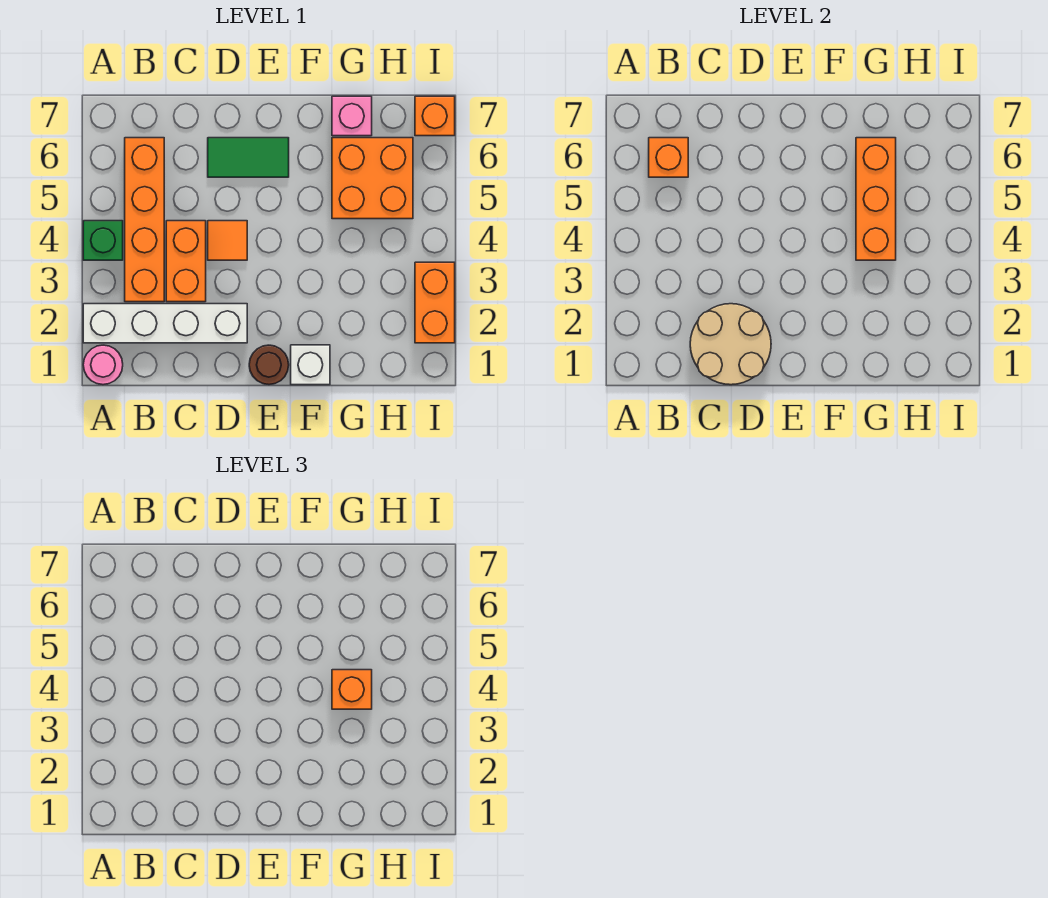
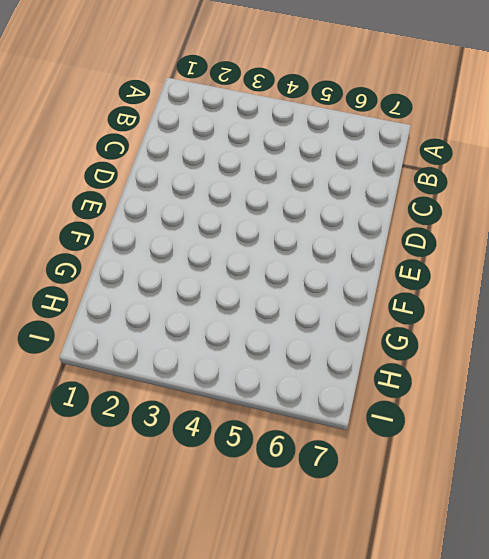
none -> pink round brick A1 level 1
none -> white brick A2:D2 level 1
none -> green brick A4 level 1

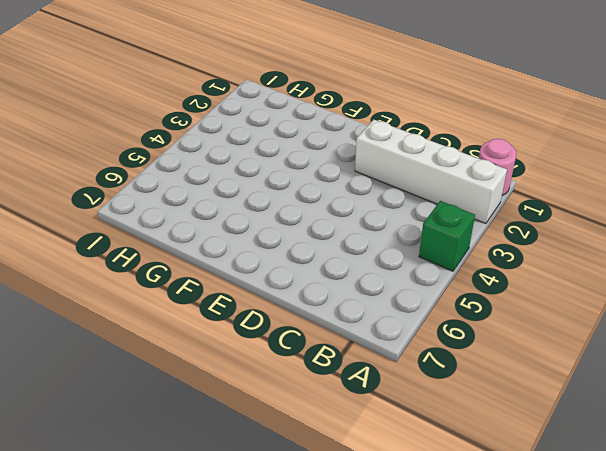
none -> orange brick B3:B6 level 1
none -> orange brick C3:C4 level 1
none -> orange tile D4 level 1

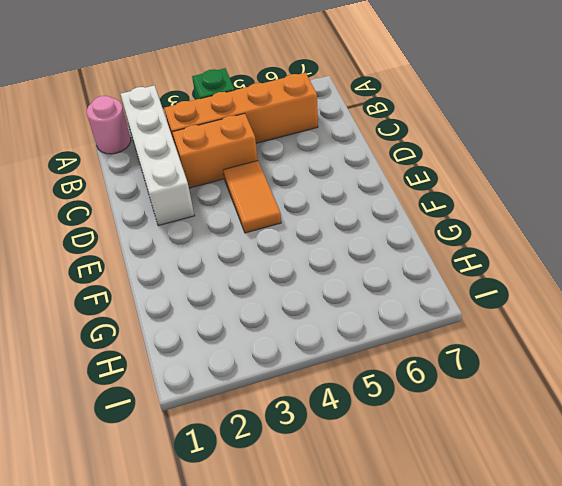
orange tile D4:E4 level 1 -> orange tile D4 level 1
none -> green tile D6:E6 level 1
none -> brown round brick E1 level 1
none -> white brick F1 level 1

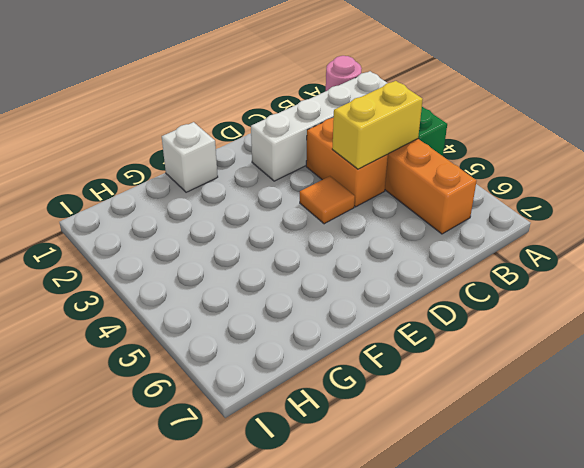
yellow brick B4:C4 level 2 -> none
none -> green tile D6:E6 level 1
none -> brown round brick E1 level 1
none -> orange brick G5:H6 level 1

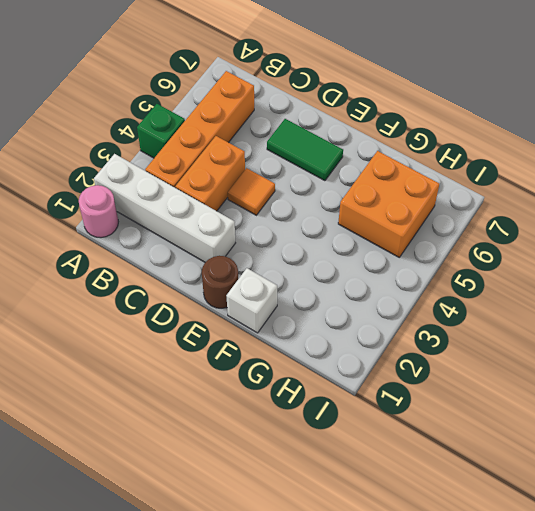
none -> pink brick G7 level 1
none -> orange brick I2:I3 level 1
none -> orange brick I7 level 1

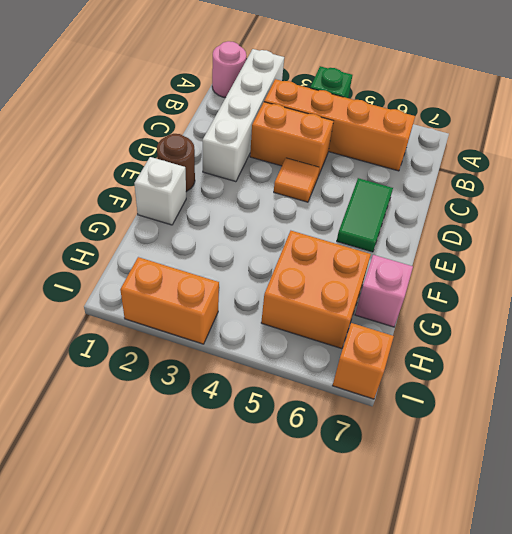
none -> orange brick B6 level 2
none -> tan round brick C1:D2 level 2
none -> orange brick G4:G6 level 2

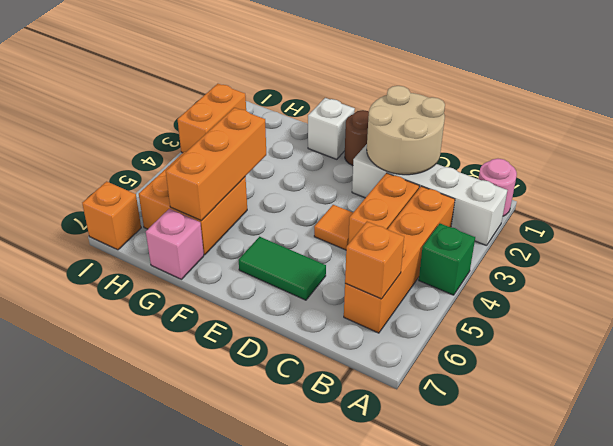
none -> orange brick G4 level 3

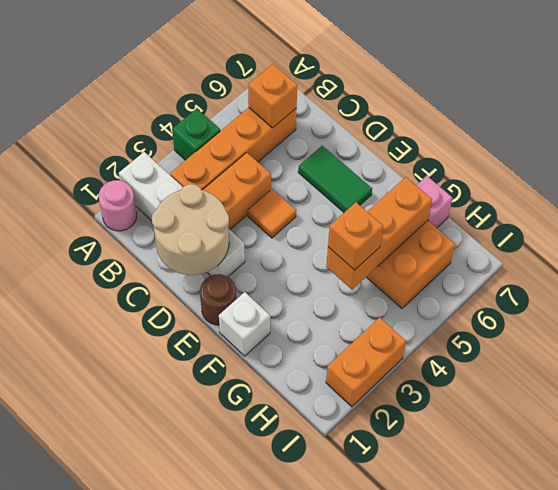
none -> orange brick I7 level 1

